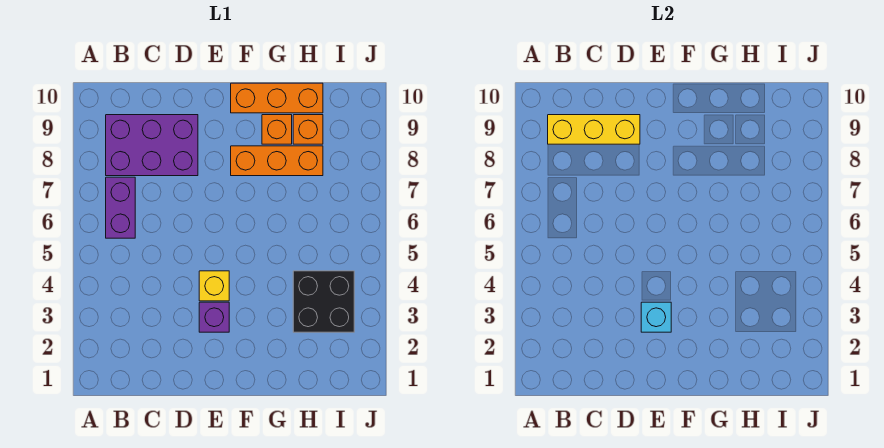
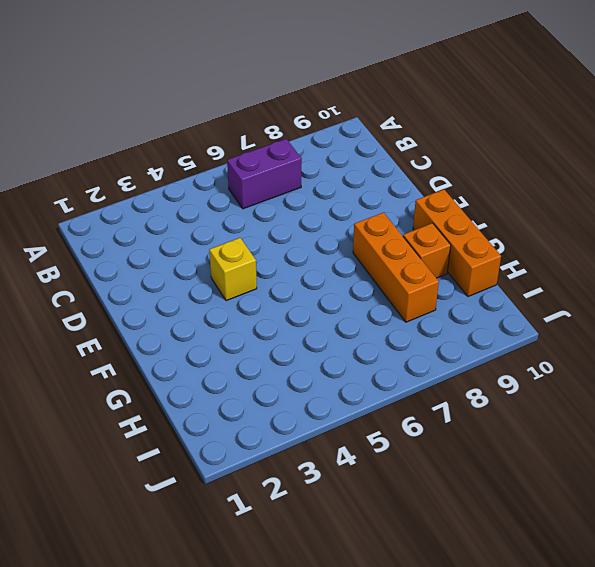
none -> purple brick B8:D9 level 1
none -> purple brick E3 level 1

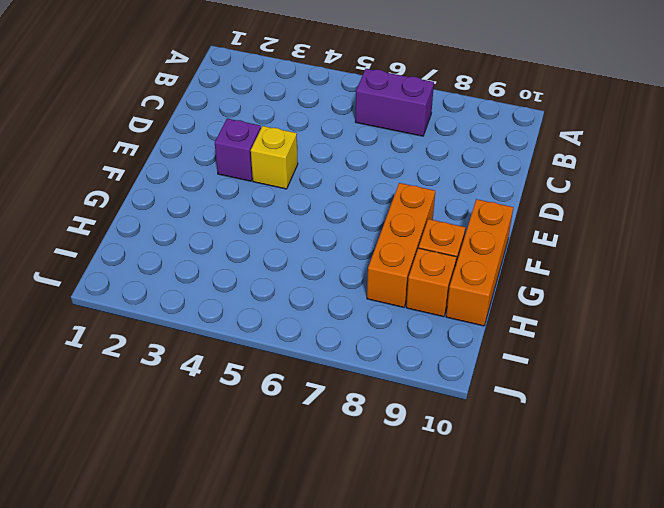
none -> purple brick B8:D9 level 1
none -> black brick H3:I4 level 1

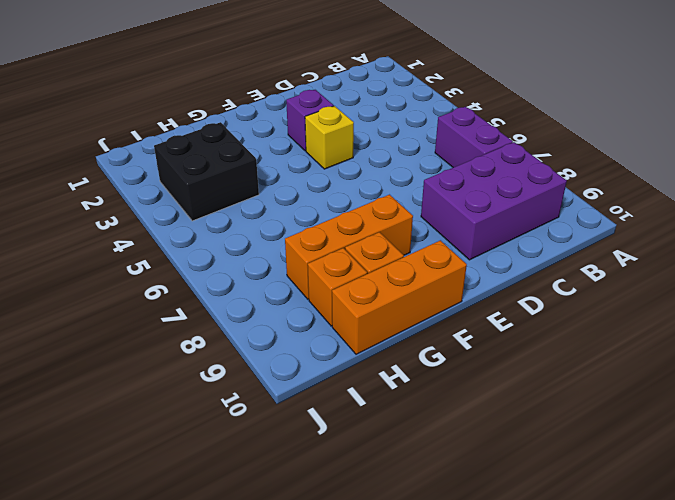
none -> yellow brick B9:D9 level 2
none -> cyan brick E3 level 2

